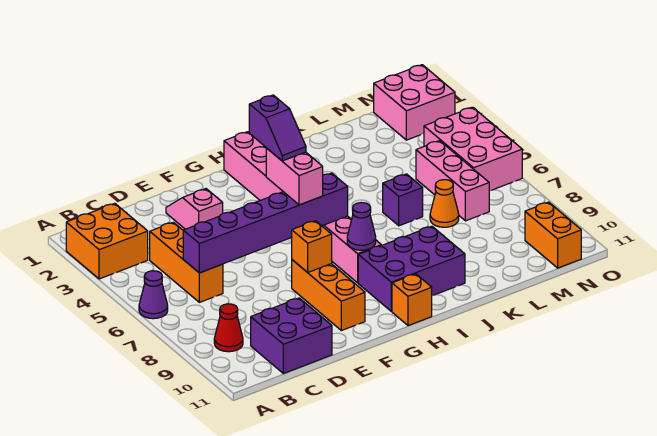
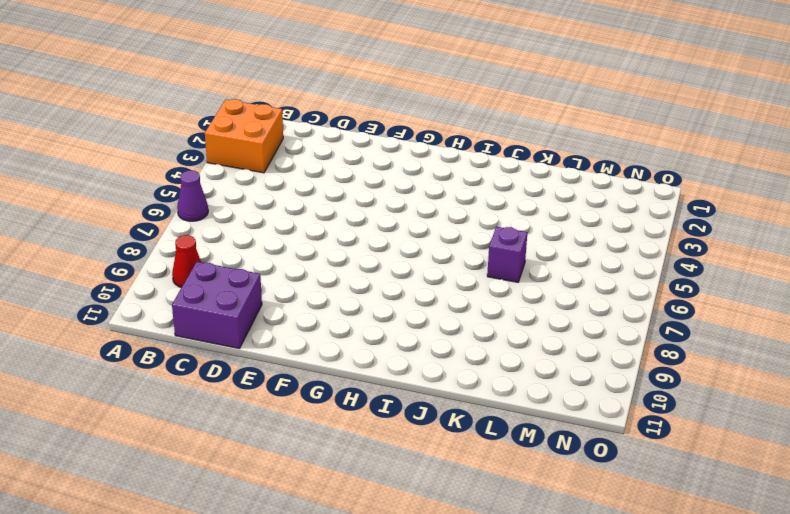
none -> orange brick C4:C6 level 1
none -> pink slope E2:E3 level 1 top 3
none -> orange brick F8:F10 level 1

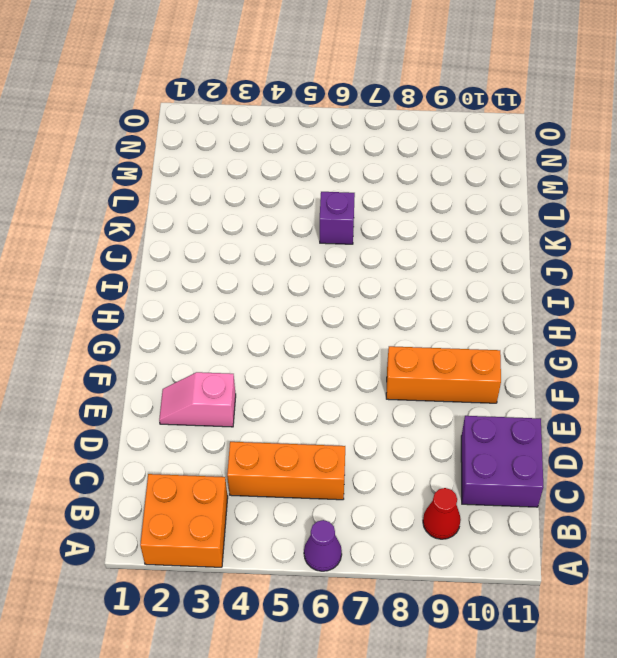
none -> pink brick H1:H8 level 1
none -> purple brick H9:J10 level 1
none -> orange brick H11 level 1

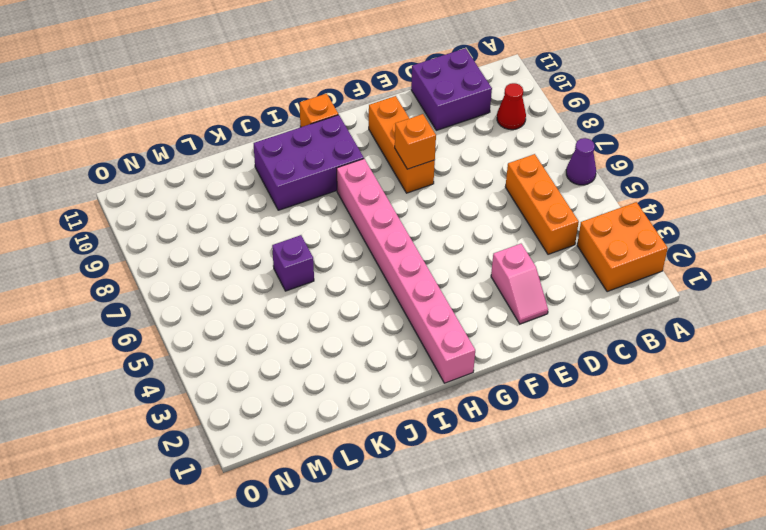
none -> orange cone L7 level 1
none -> pink brick M5:M7 level 1
none -> pink brick N1:O2 level 1

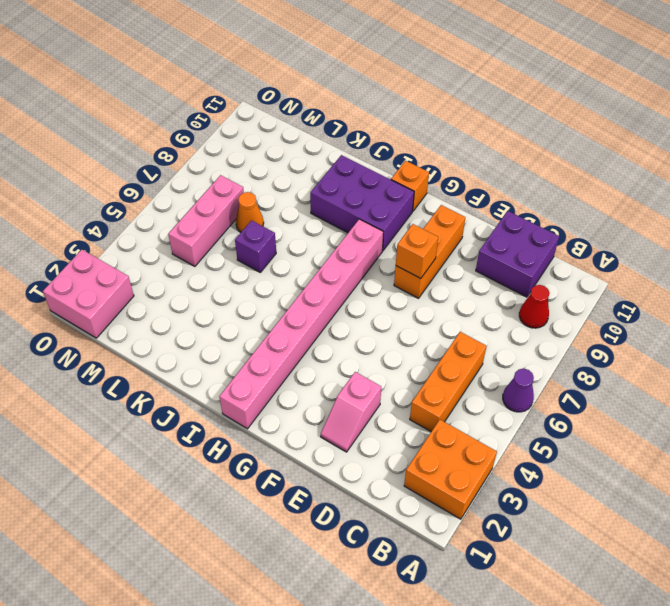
none -> pink brick N4:O6 level 1
none -> orange brick N10:N11 level 1
none -> purple brick C6:H6 level 2

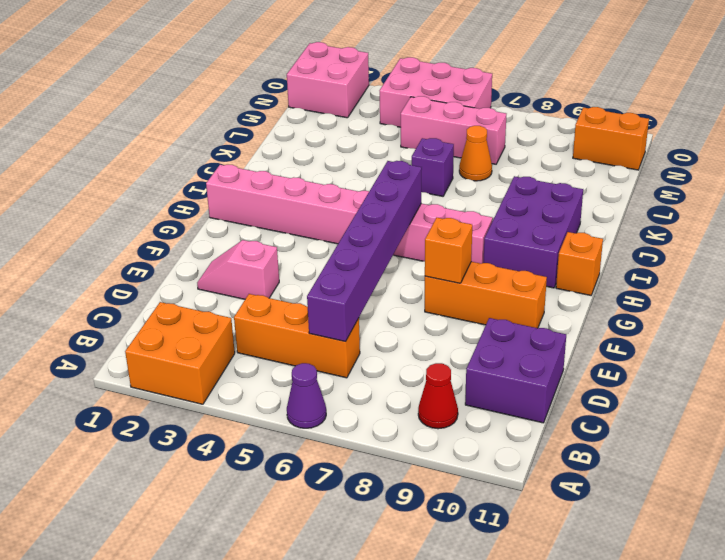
none -> purple cone H8 level 2
none -> pink brick G5:G6 level 3
none -> purple slope G4:G5 level 4 top 4

